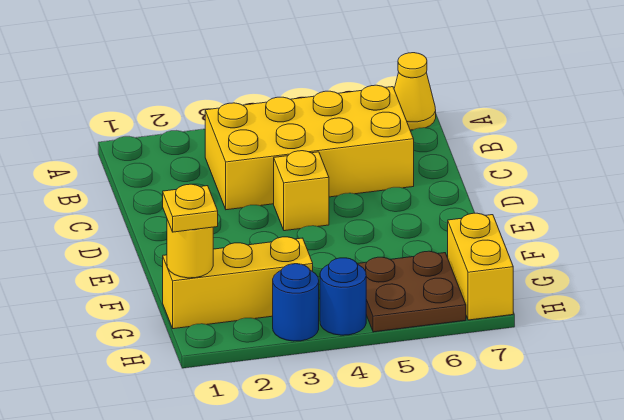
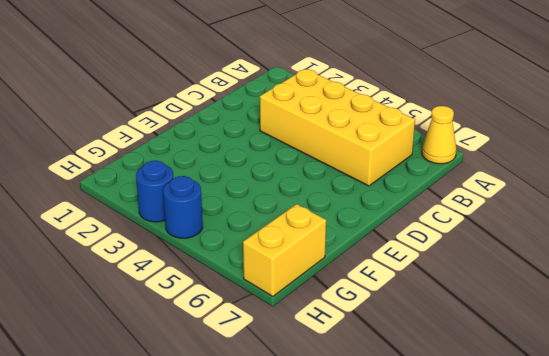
none -> yellow brick D4 level 1
none -> yellow brick G1:G3 level 1

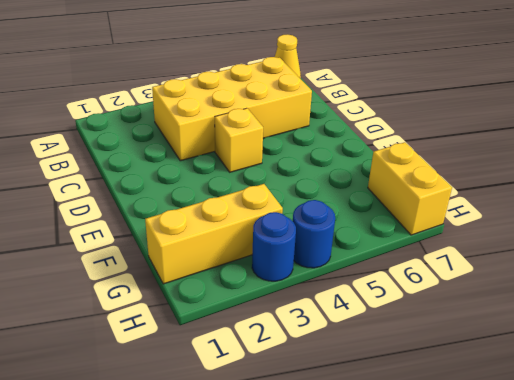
none -> brown plate G5:H6 level 1
none -> yellow round brick G1 level 2

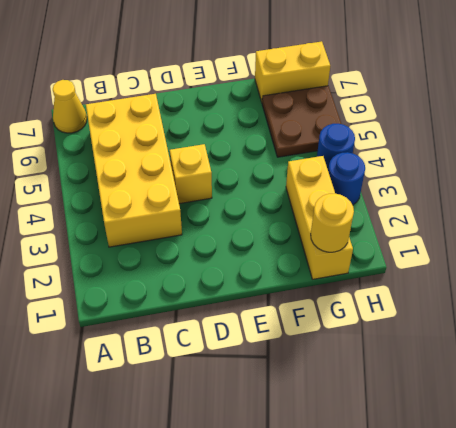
none -> yellow plate G1 level 3

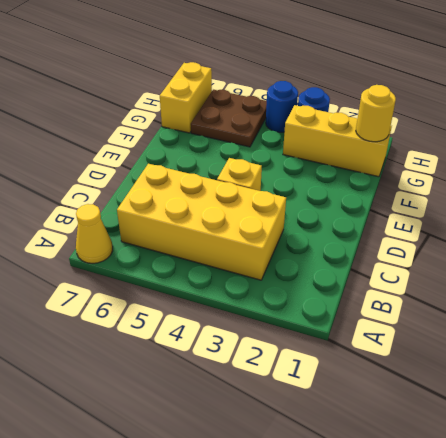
none -> yellow plate G1 level 3

